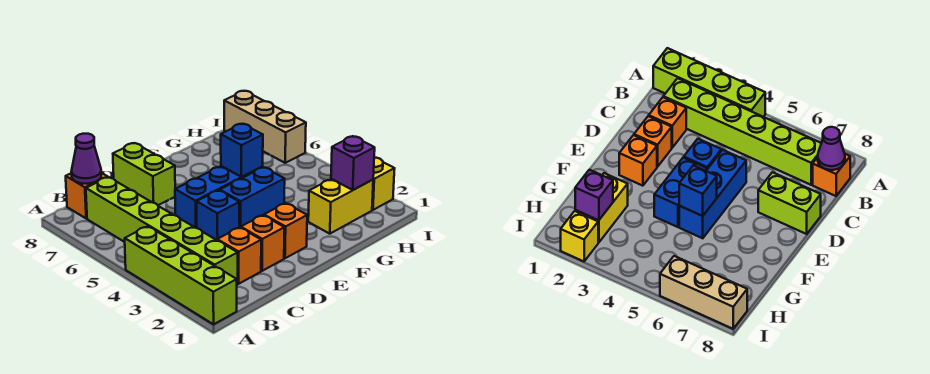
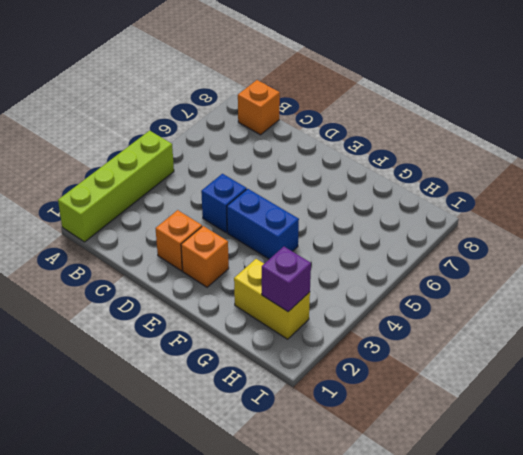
none -> lime brick B2:B7 level 1
none -> orange brick C2 level 1
none -> blue brick D5:F5 level 1

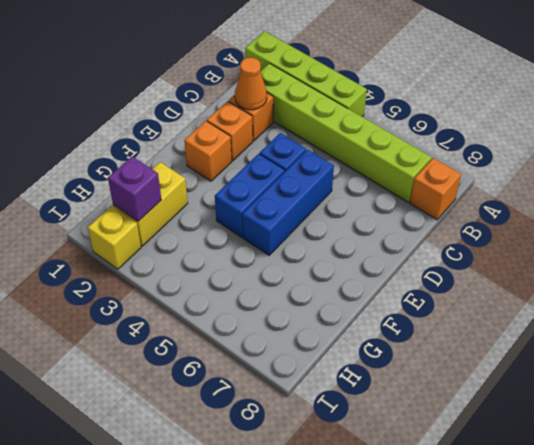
orange cone C2 level 2 -> none
none -> lime brick D7:D8 level 1
none -> tan brick I6:I8 level 1
none -> purple cone B8 level 2

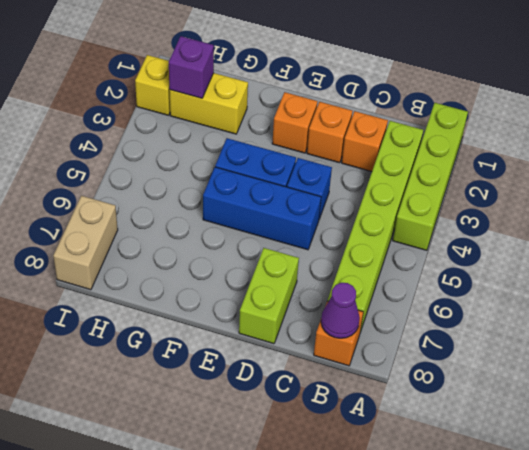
tan brick I7:I8 level 1 -> tan brick I6:I8 level 1
none -> blue brick F5 level 2

